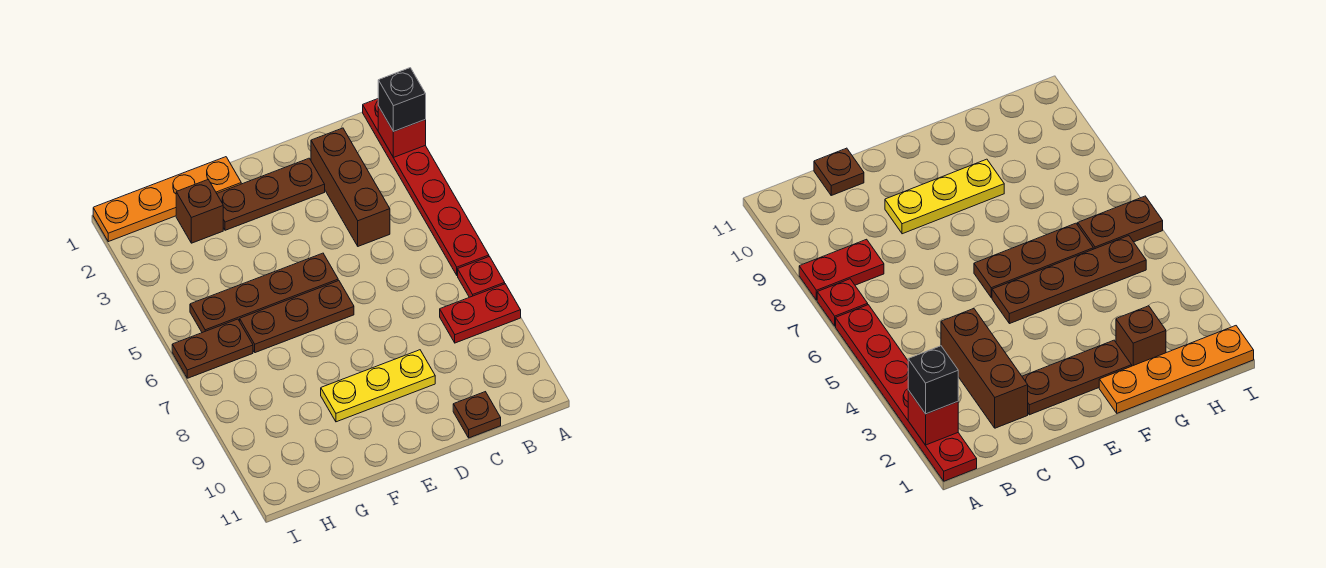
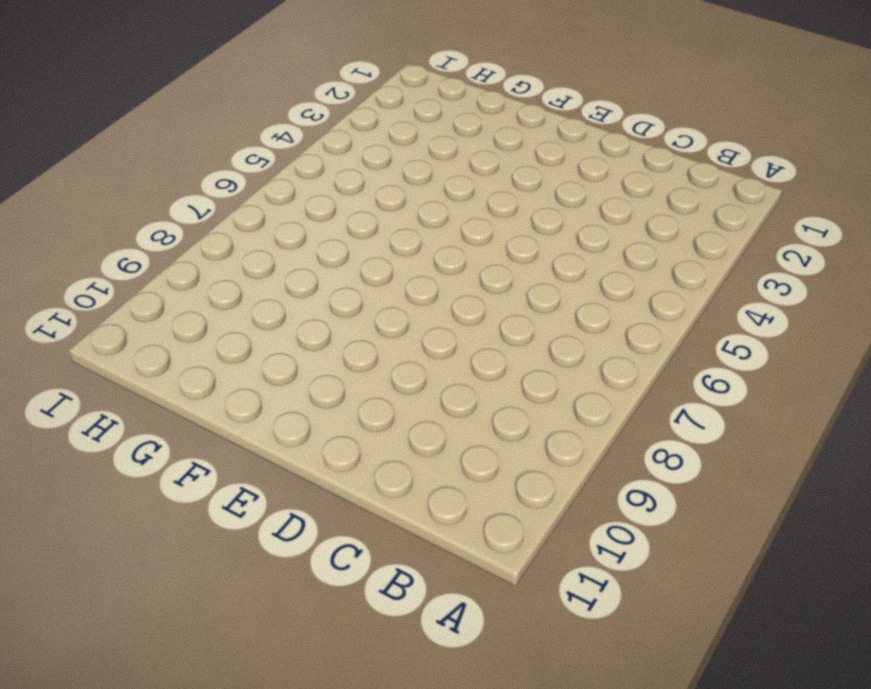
none -> red plate A1:A6 level 1
none -> red plate A7 level 1
none -> red plate A8:B8 level 1

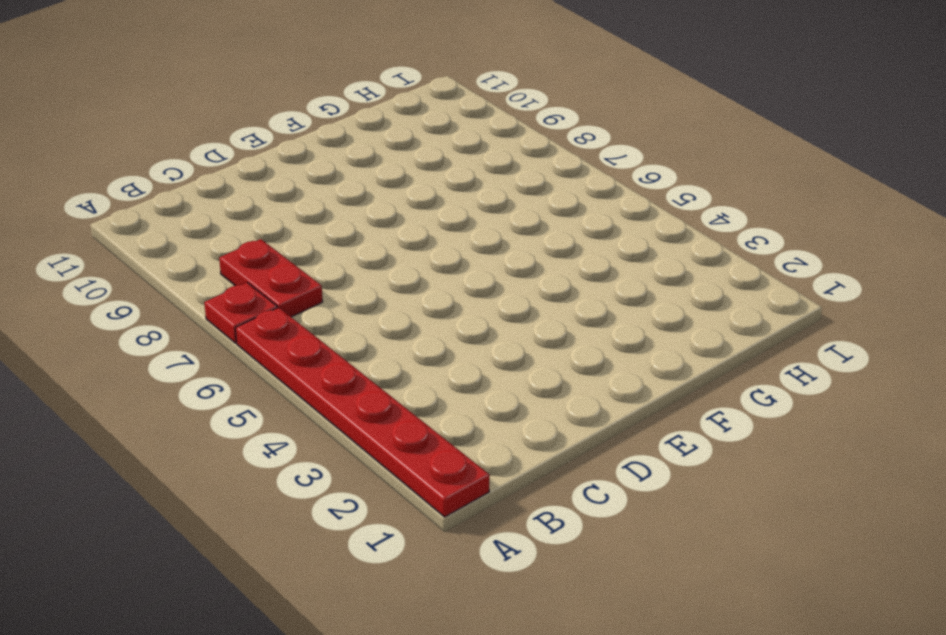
red plate B7:B8 level 1 -> red plate A8:B8 level 1
none -> brown brick C2:C4 level 1
none -> brown plate C11 level 1
none -> brown plate D2:F2 level 1

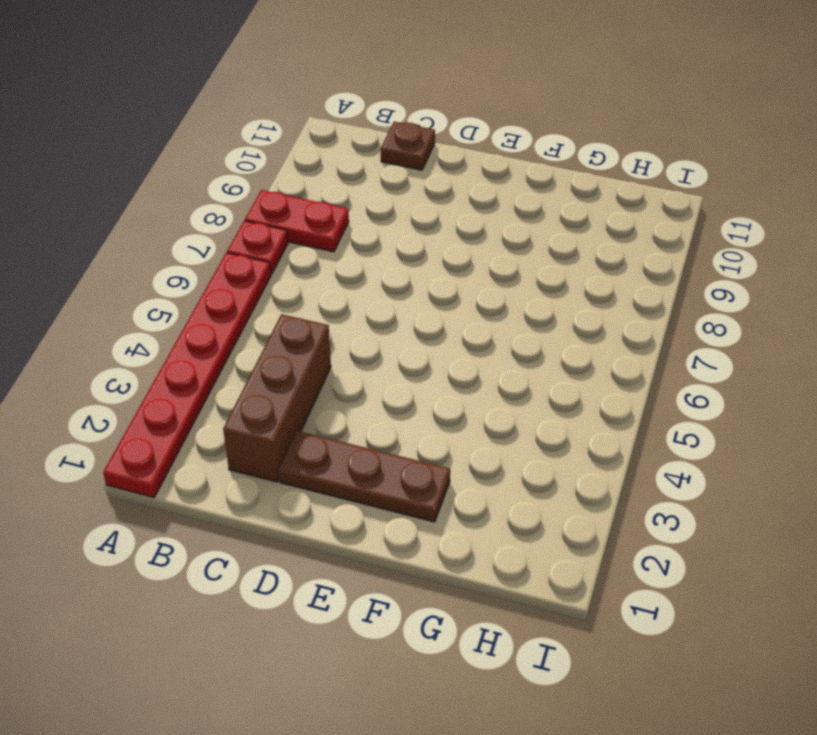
none -> yellow plate D9:F9 level 1
none -> brown plate E5:H5 level 1
none -> brown plate E6:G6 level 1

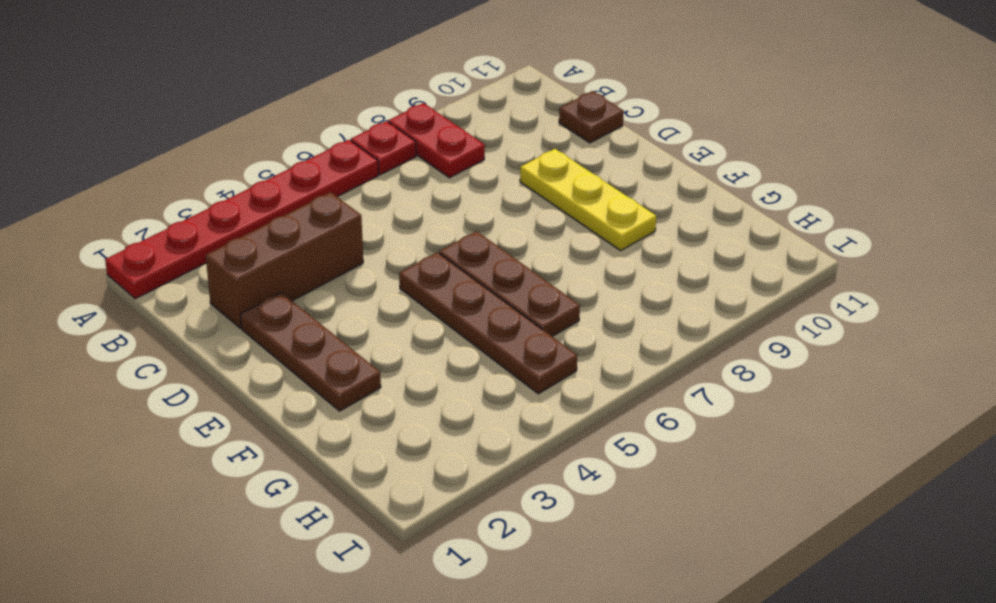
none -> orange plate F1:I1 level 1
none -> brown brick G2 level 1
none -> brown plate H6:I6 level 1

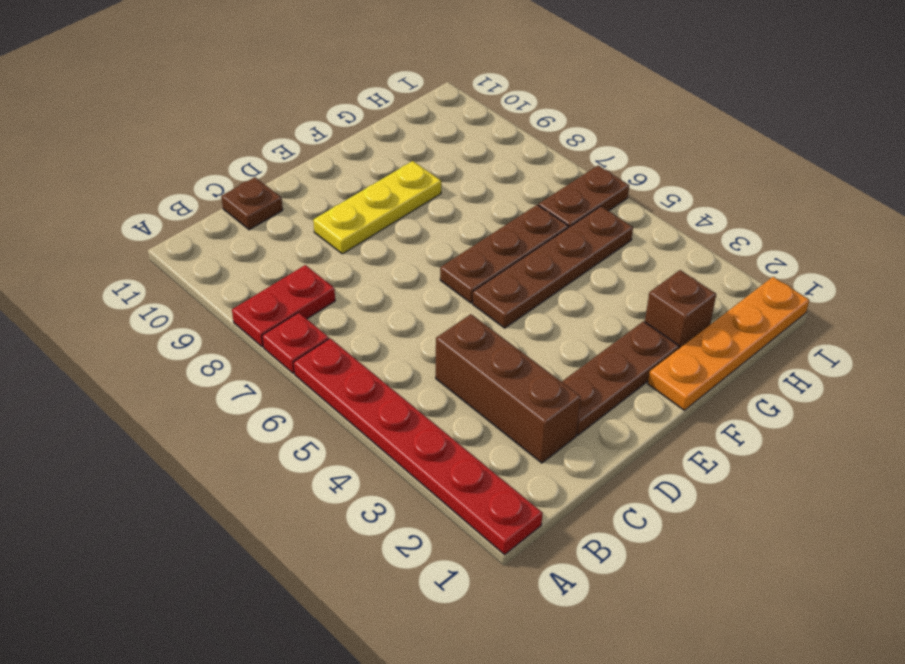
none -> red brick A2 level 2
none -> black brick A2 level 3

